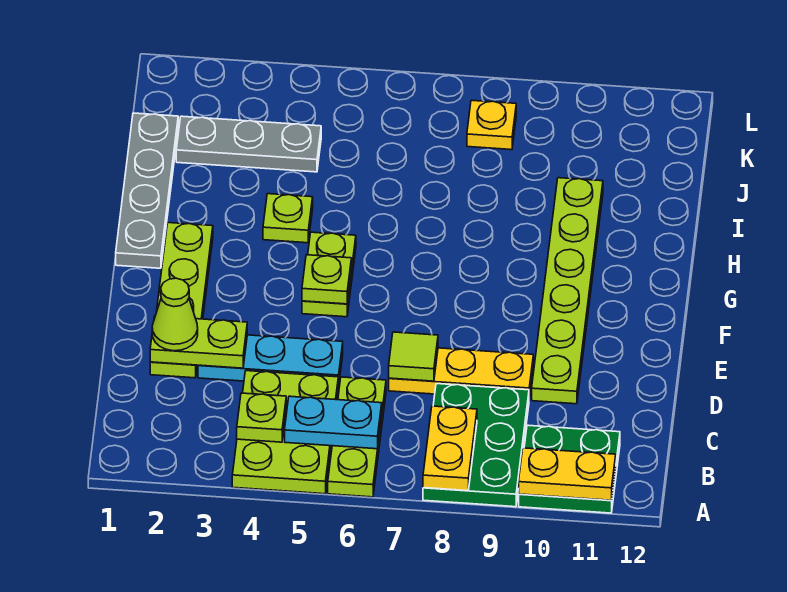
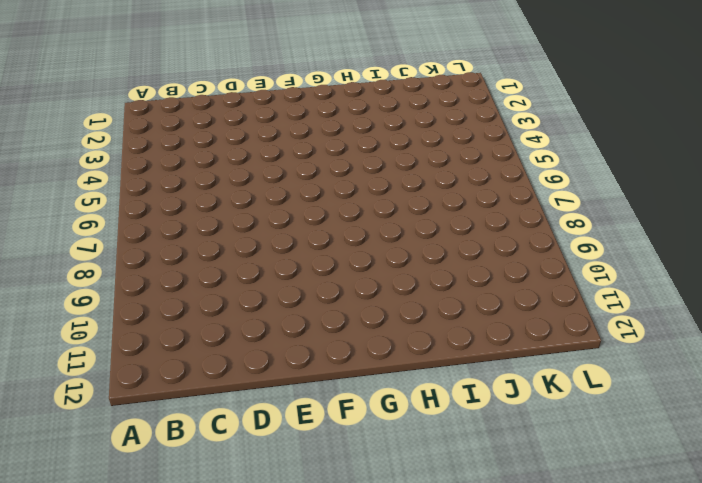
none -> lime plate A4:C5 level 1
none -> lime plate A6:C6 level 1
none -> green plate A8:C9 level 1

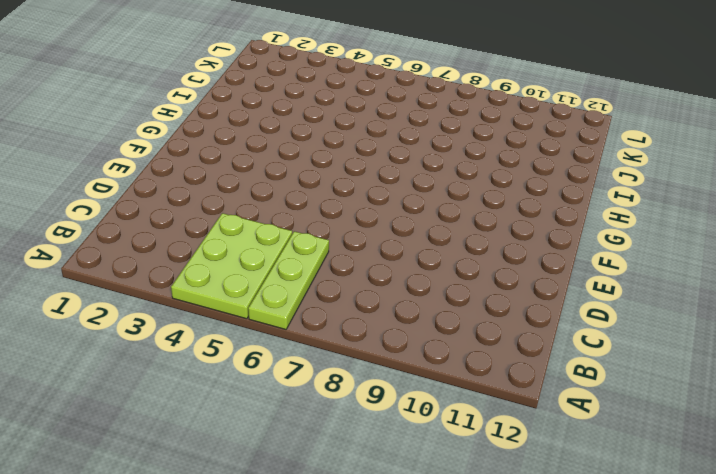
none -> green plate A8:C9 level 1
none -> green plate A10:B11 level 1
none -> lime plate D2:G2 level 1

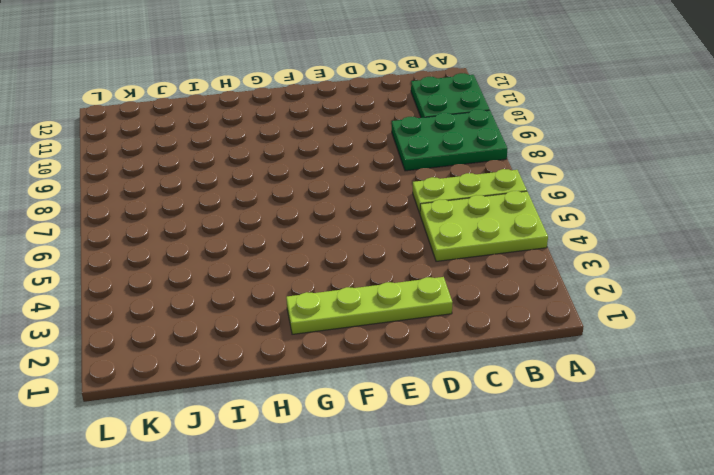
none -> cyan plate D3:D5 level 1
none -> yellow plate D7:D9 level 1
none -> lime plate D10:I10 level 1

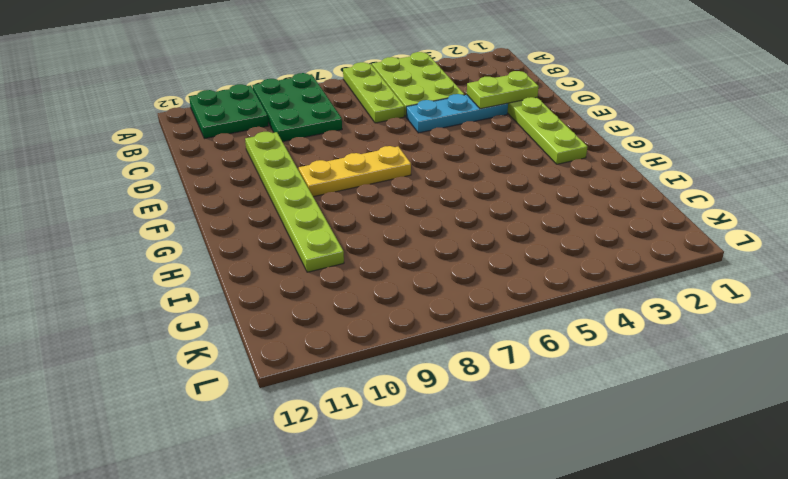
yellow plate F7:F9 level 1 -> yellow plate D7:D9 level 1
none -> lime plate F5:G5 level 1
none -> grey plate G1:J1 level 1
none -> lime plate H4 level 1

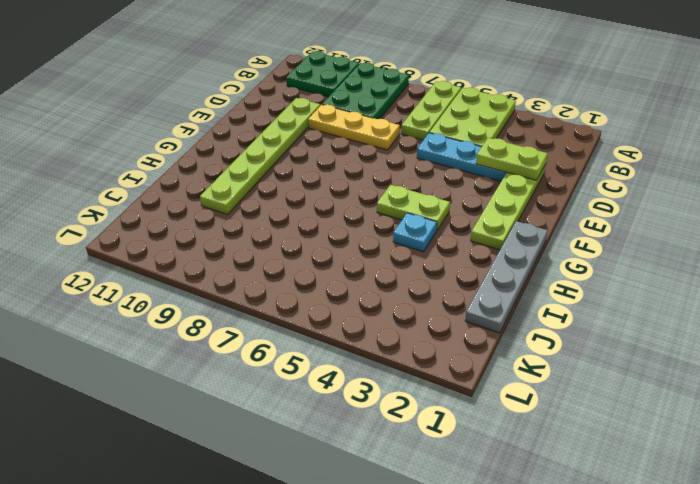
lime plate G4:G5 level 1 -> lime plate F5:G5 level 1
cyan plate H4 level 1 -> lime plate H4 level 1
none -> grey plate J2:J4 level 1
none -> yellow plate K8 level 1
none -> yellow plate A8:B8 level 2

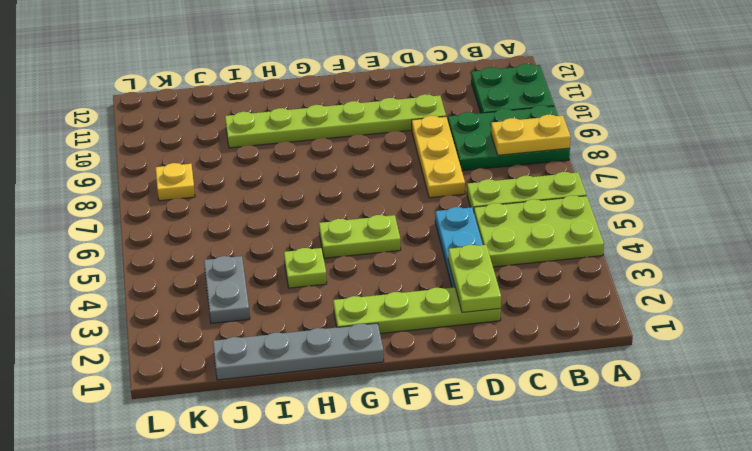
grey plate J3:J4 level 1 -> grey plate J2:J4 level 1
none -> yellow plate A10:A11 level 2
none -> lime plate B4 level 2
none -> cyan plate B5:B6 level 2

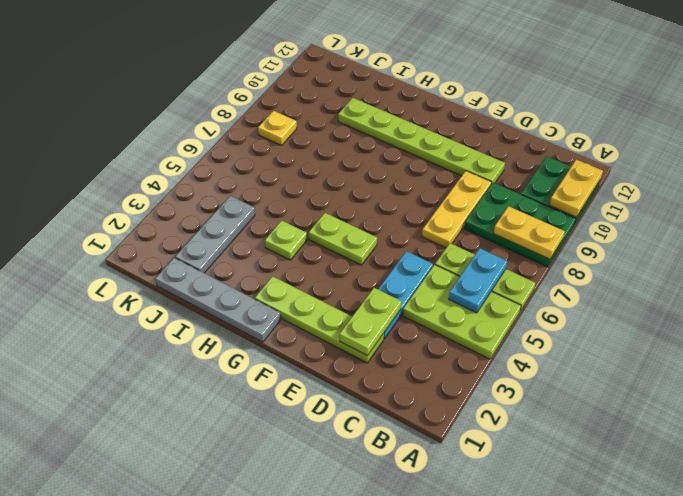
none -> lime plate B4 level 2
none -> lime tile D7 level 2
none -> lime plate F5 level 2

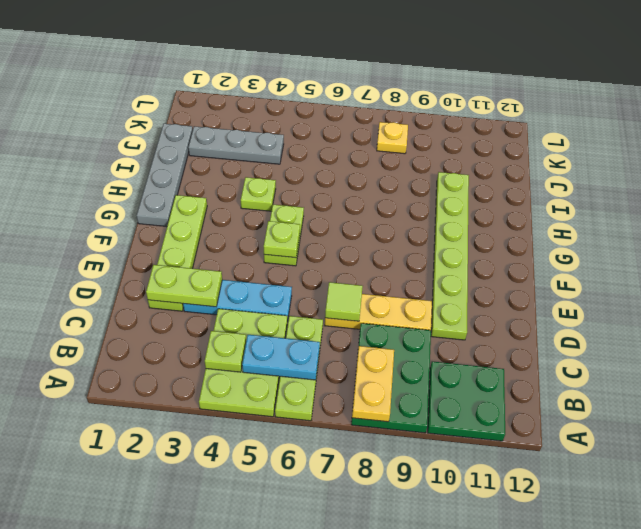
none -> yellow plate A10:A11 level 2
none -> lime cone D2 level 3

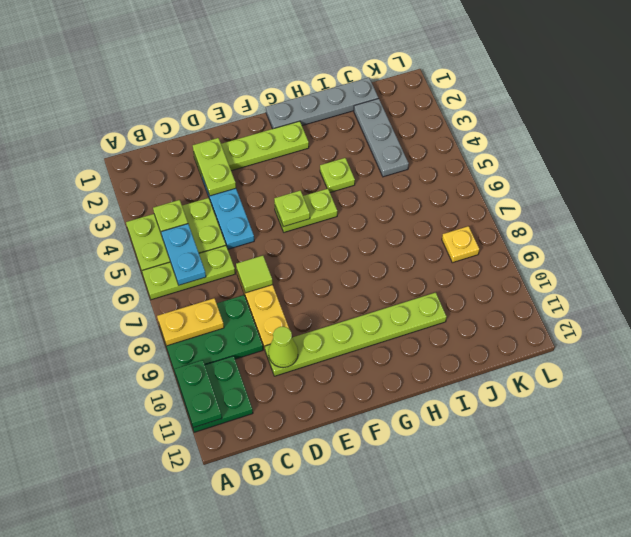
green plate A10:A11 level 2 -> yellow plate A10:A11 level 2
lime cone D10 level 2 -> lime cone D2 level 3

